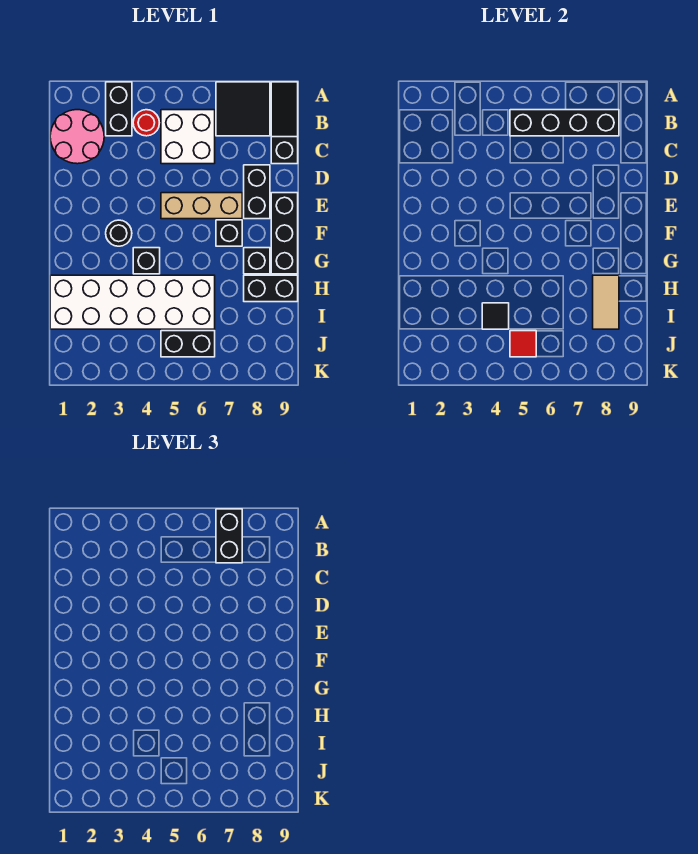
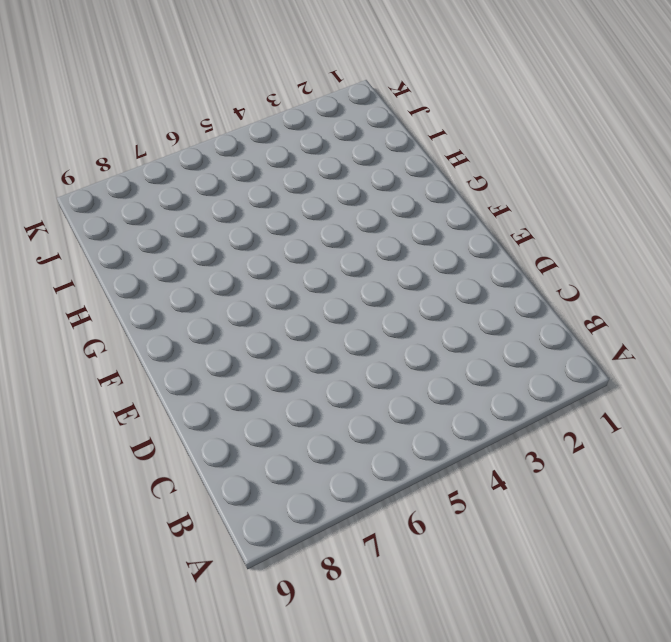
none -> black brick A3:B3 level 1
none -> black tile A7:B8 level 1
none -> black slope A9:C9 level 1 top C

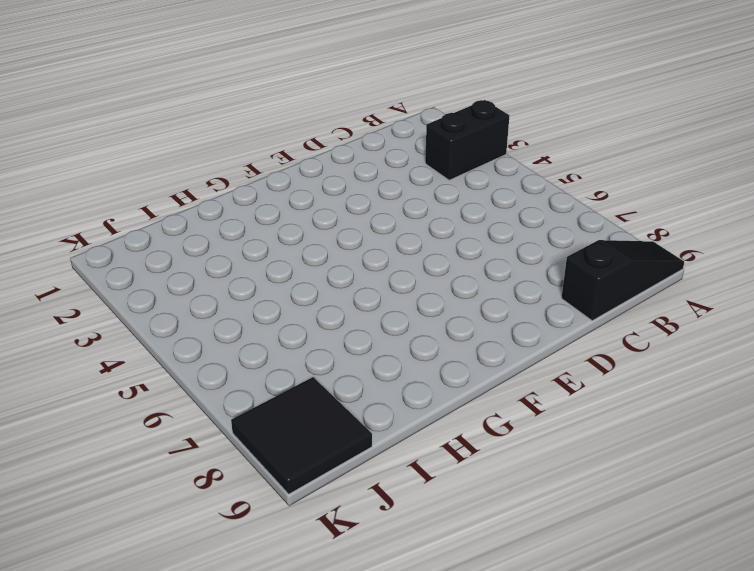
black tile J8:K9 level 1 -> black tile A7:B8 level 1
none -> pink round brick B1:C2 level 1
none -> red round brick B4 level 1
none -> white brick B5:C6 level 1

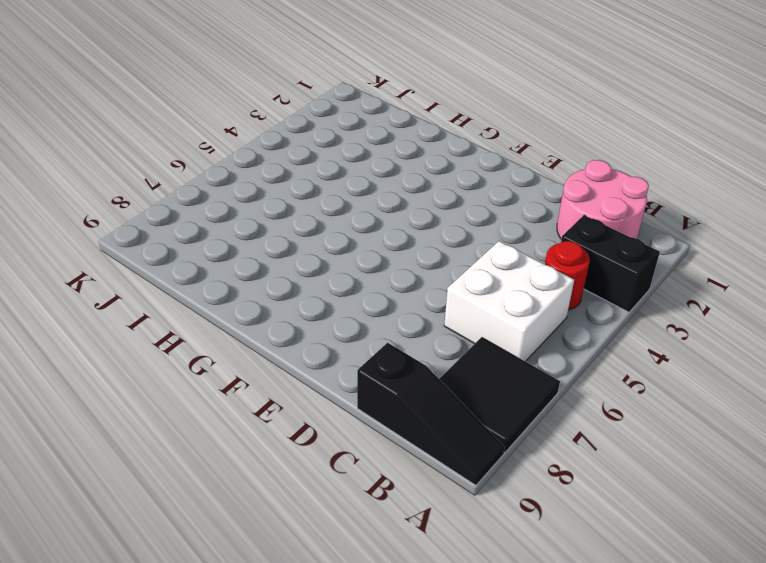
none -> black brick D8:E8 level 1
none -> tan brick E5:E7 level 1
none -> black brick E9:G9 level 1

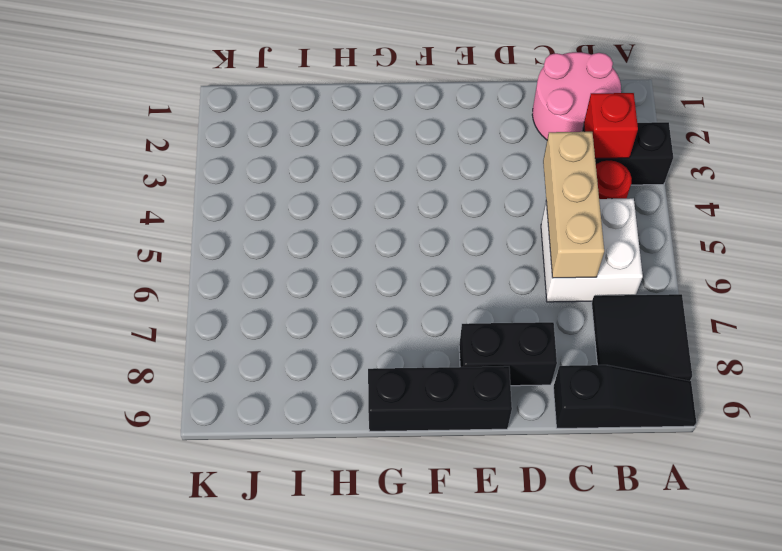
red brick B3 level 2 -> none
tan brick C4:C6 level 2 -> tan brick E5:E7 level 1
none -> black round brick F3 level 1
none -> black brick F7 level 1
none -> black brick G4 level 1

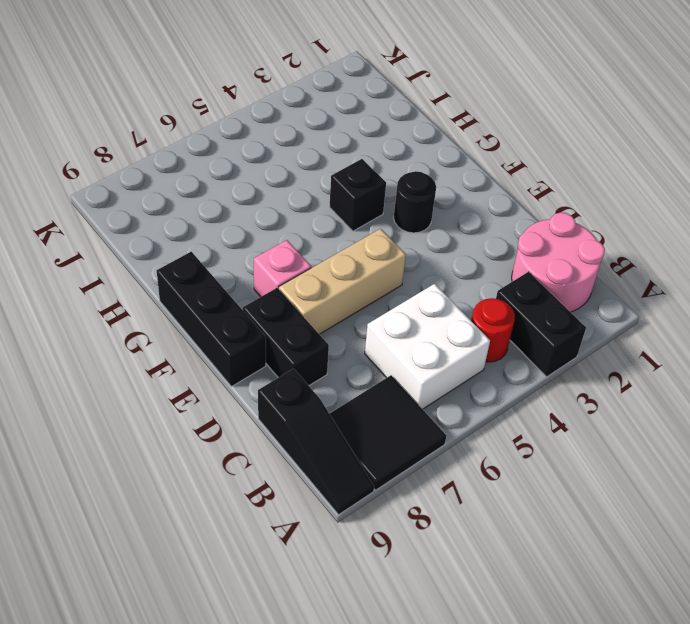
pink brick F7 level 1 -> black brick F7 level 1
none -> black brick G8 level 1
none -> white brick H1:I6 level 1
none -> black brick H8:H9 level 1

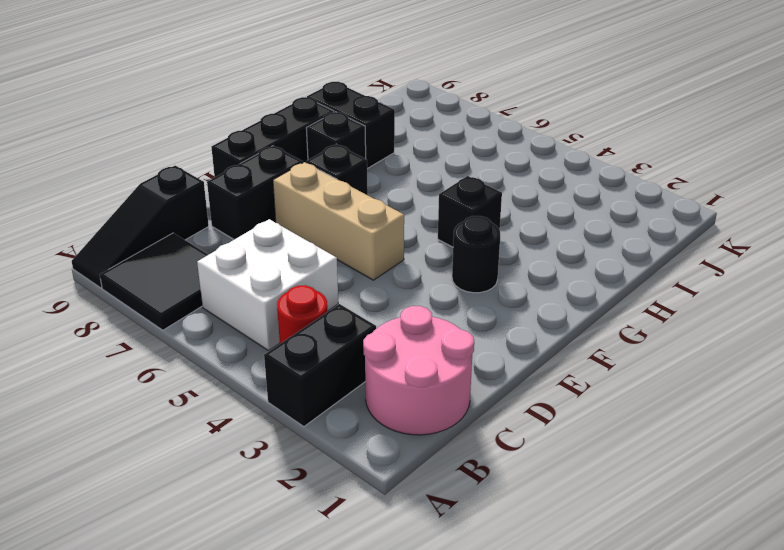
none -> white brick H1:I6 level 1
none -> black brick J5:J6 level 1
none -> black brick B5:B8 level 2

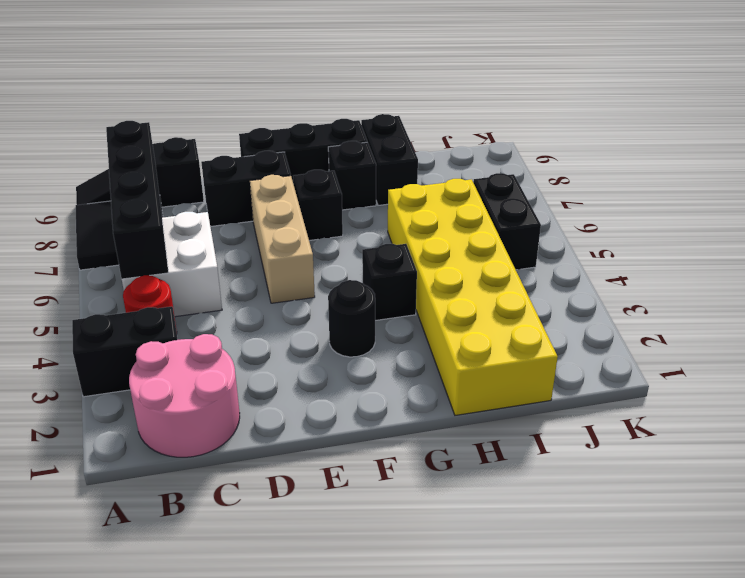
yellow brick H1:I6 level 1 -> white brick H1:I6 level 1
none -> tan tile H8:I8 level 2
none -> black tile I4 level 2
none -> red tile J5 level 2

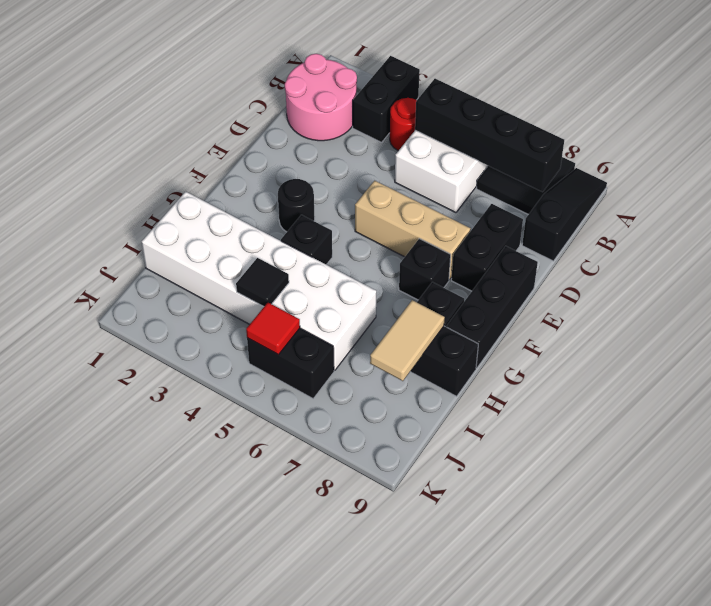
none -> black brick A7:B7 level 3

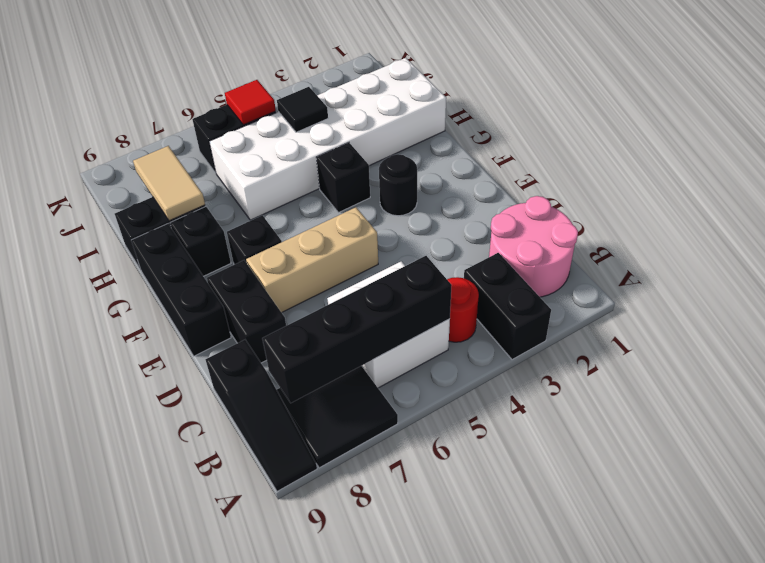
none -> black brick A7:B7 level 3

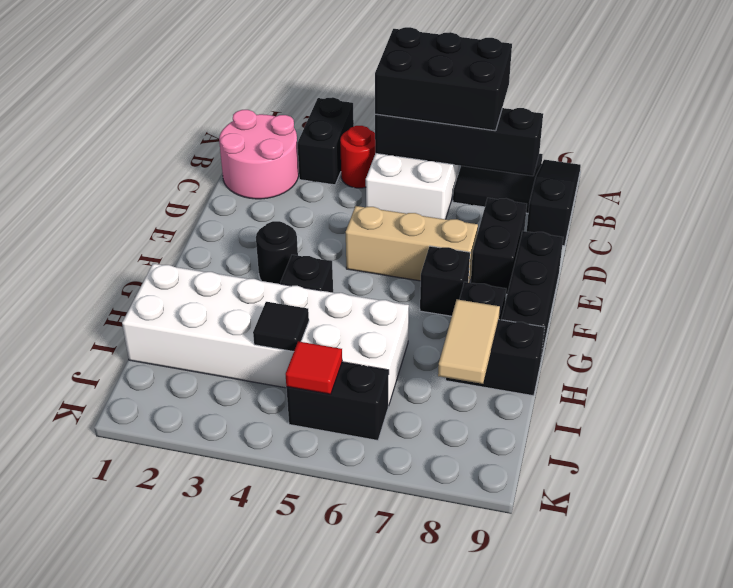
black brick A5:B7 level 3 -> black brick A7:B7 level 3

